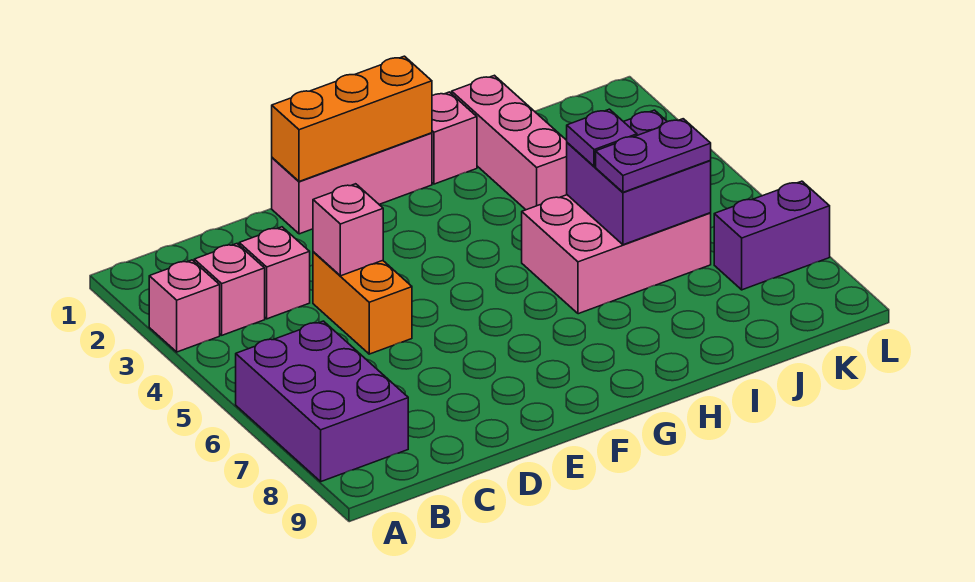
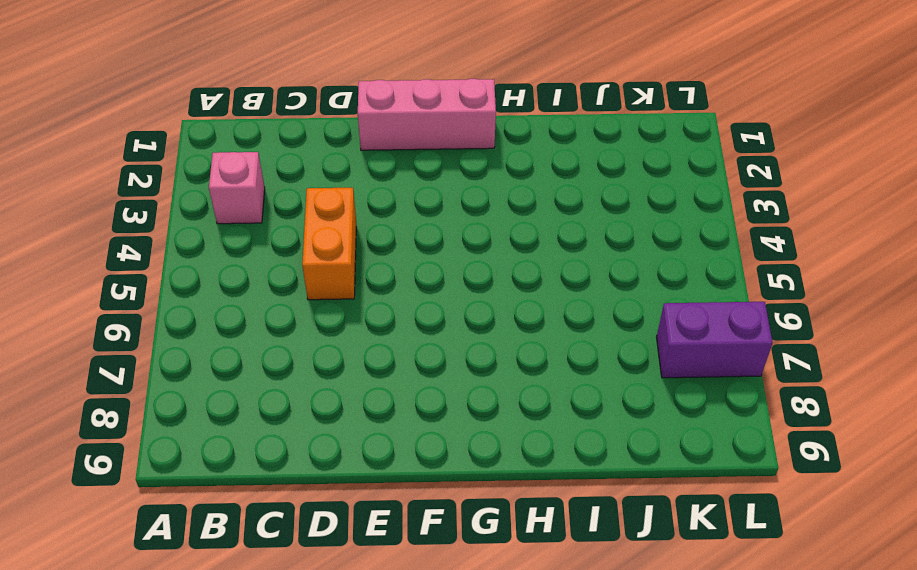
none -> pink brick A3 level 1
none -> purple brick A6:B8 level 1
none -> pink brick C3 level 1

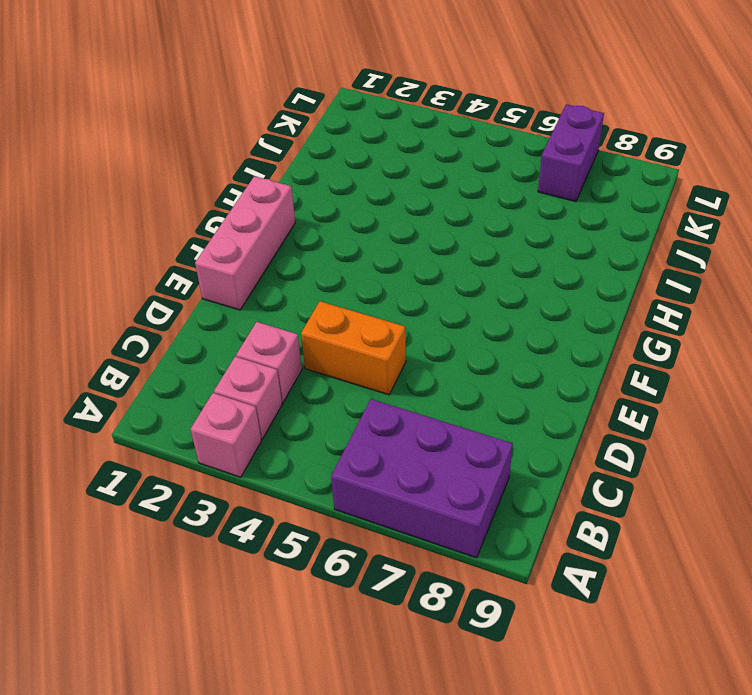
none -> pink brick H1 level 1
none -> pink brick H5:J6 level 1
none -> pink brick I1:I3 level 1

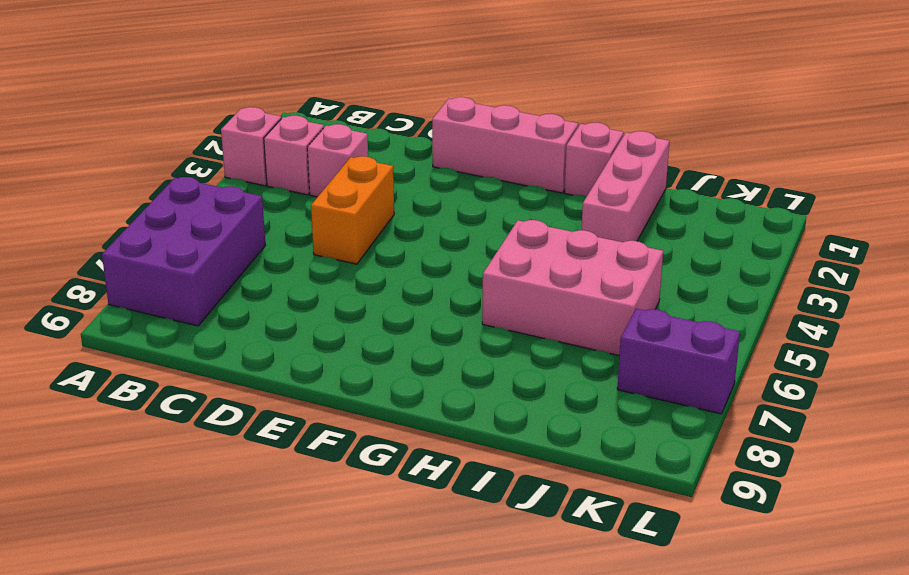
none -> pink brick D4 level 2
none -> orange brick E1:G1 level 2
none -> purple brick I5:J6 level 2

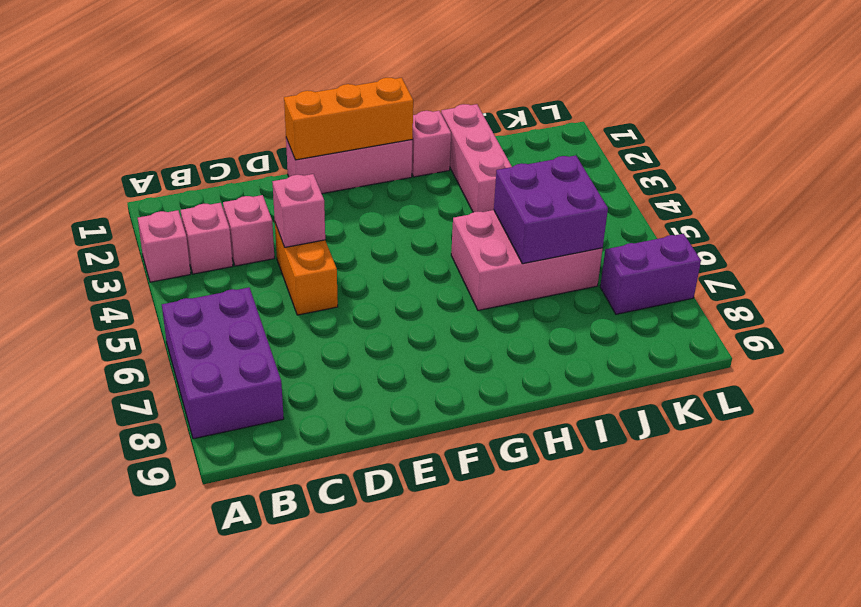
none -> purple plate I5 level 3
none -> purple plate I6:J6 level 3

